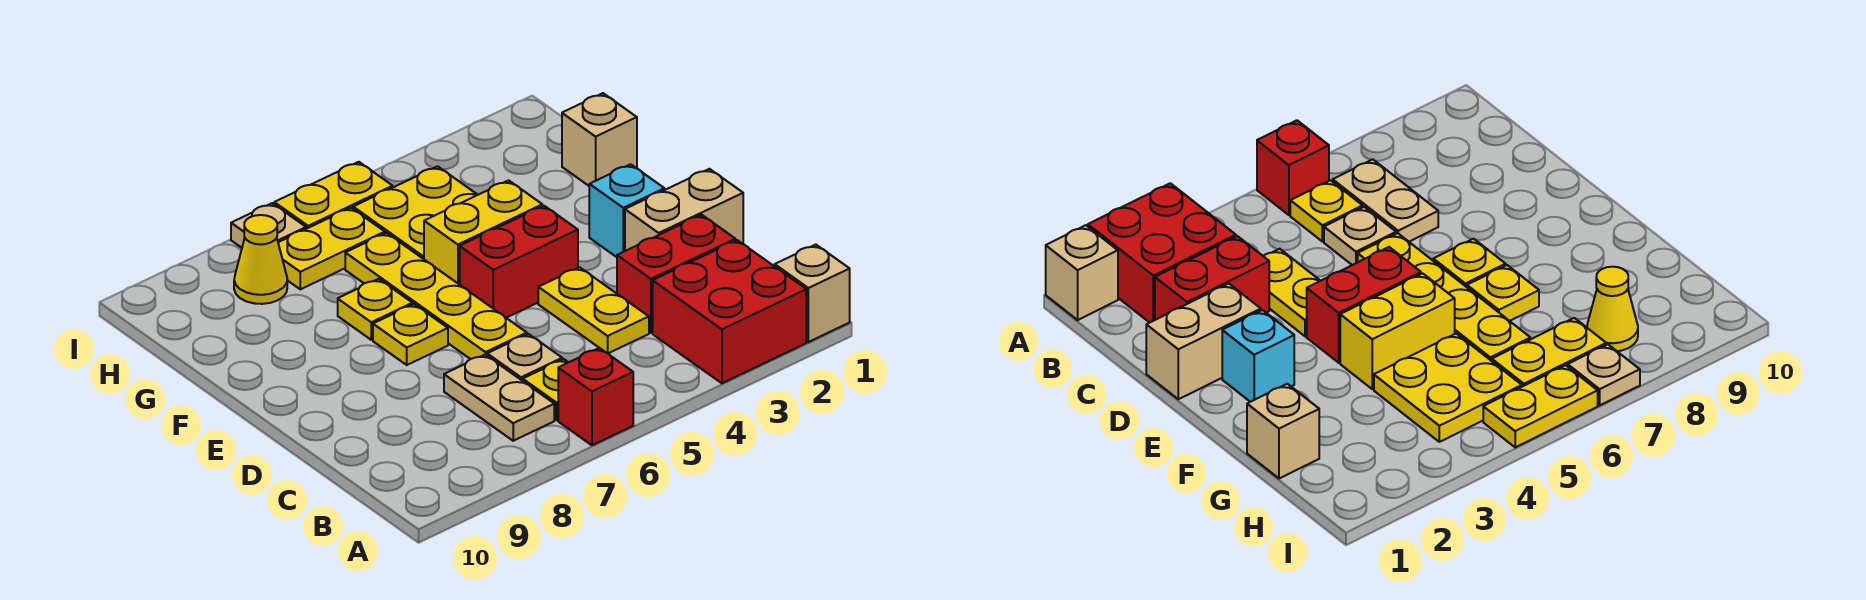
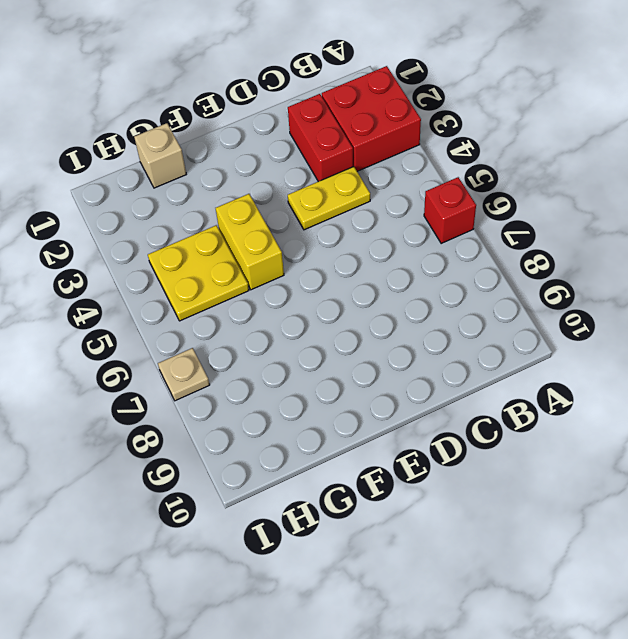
none -> tan brick A1 level 1
none -> yellow plate B6 level 1
none -> tan plate B7:C7 level 1

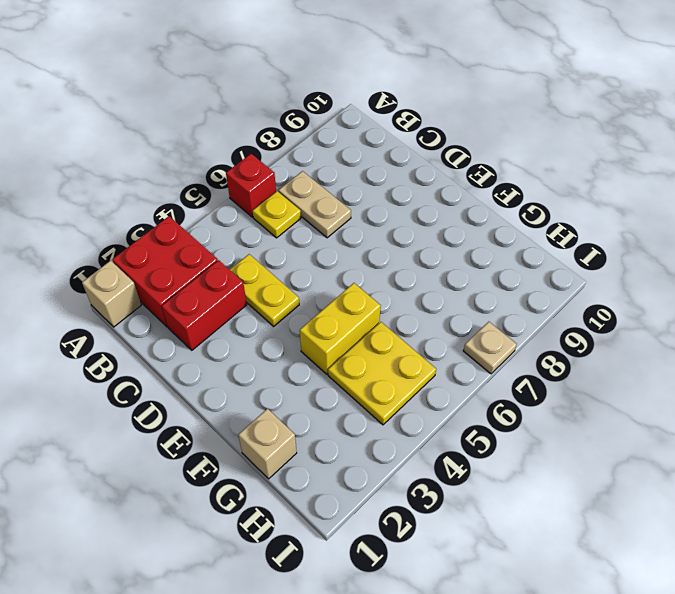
none -> tan plate C6 level 1
none -> tan brick D1:D2 level 1
none -> yellow plate D6:G6 level 1

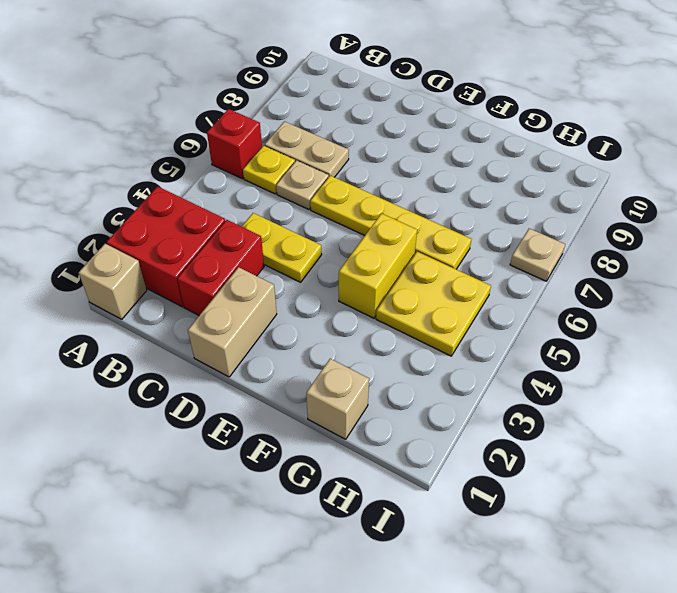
none -> cyan brick E2 level 1
none -> red brick E4:E5 level 1
none -> yellow plate E7 level 1

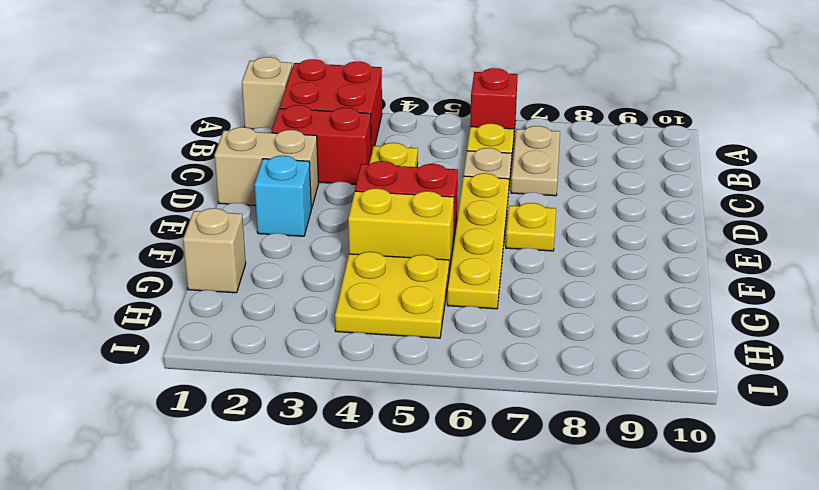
none -> yellow plate F7 level 1
none -> yellow plate H6:H7 level 1
none -> yellow cone H8 level 1

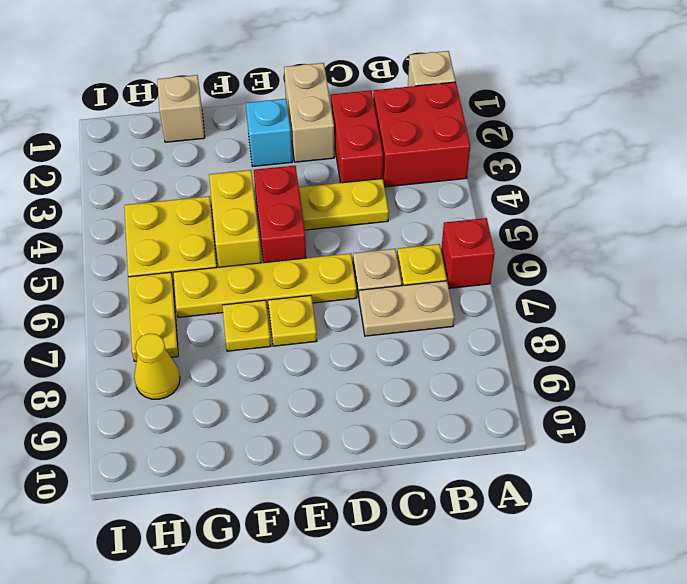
none -> yellow plate I5:I6 level 1
none -> tan plate I7 level 1

